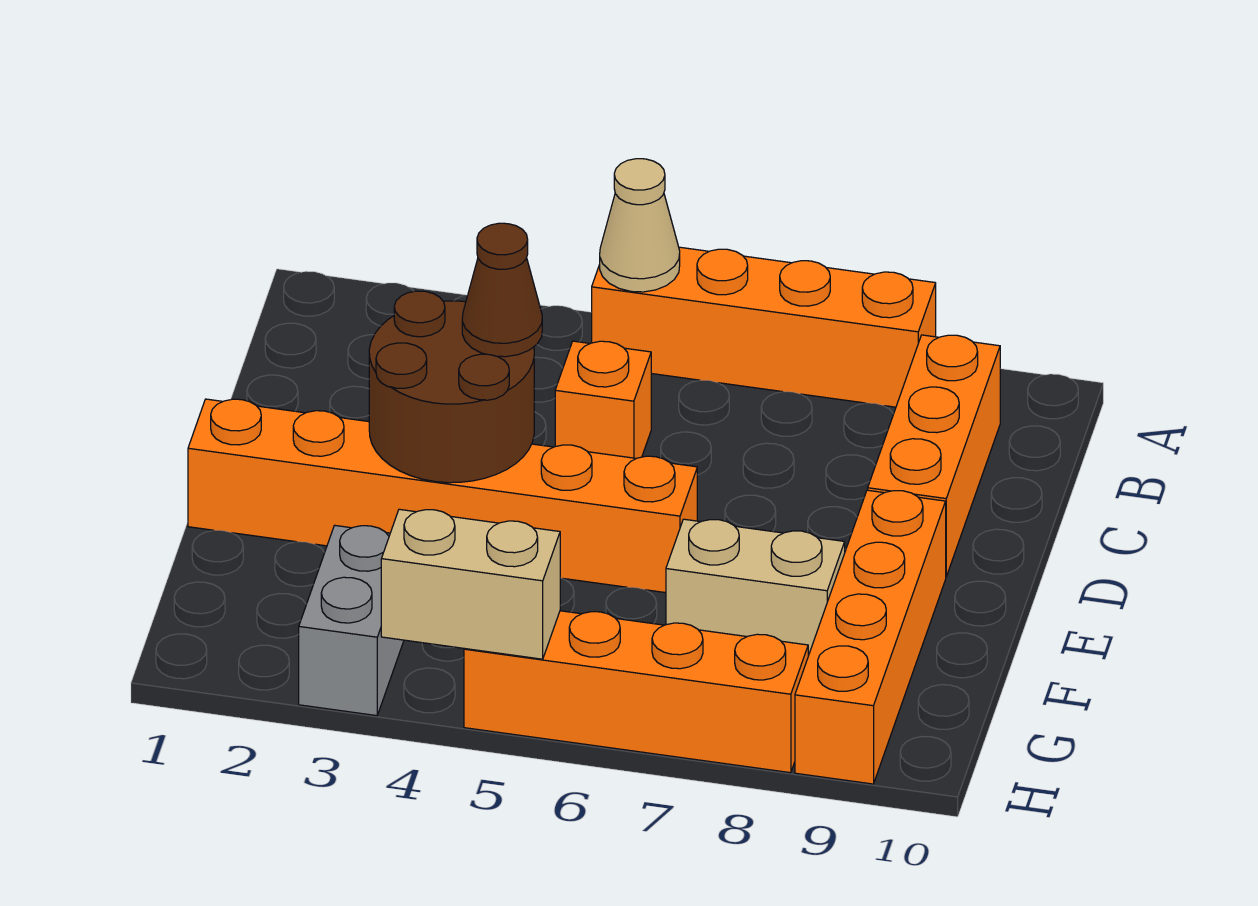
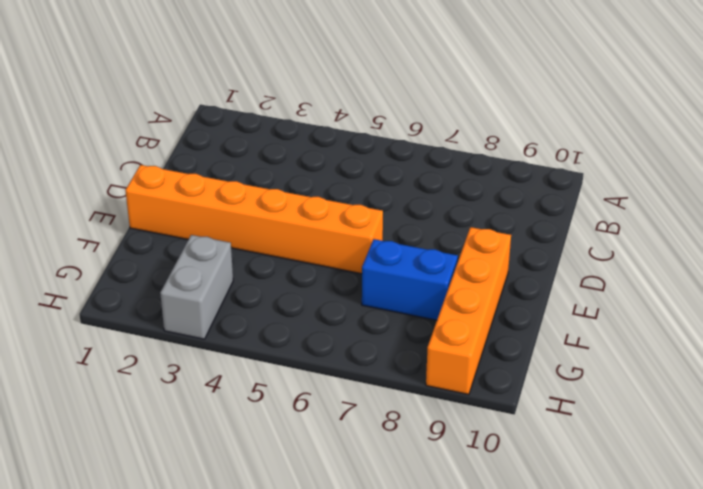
blue brick F7:F8 level 1 -> tan brick F7:F8 level 1
none -> orange brick A5:A8 level 1
none -> orange brick B9:D9 level 1
none -> orange brick C5 level 1

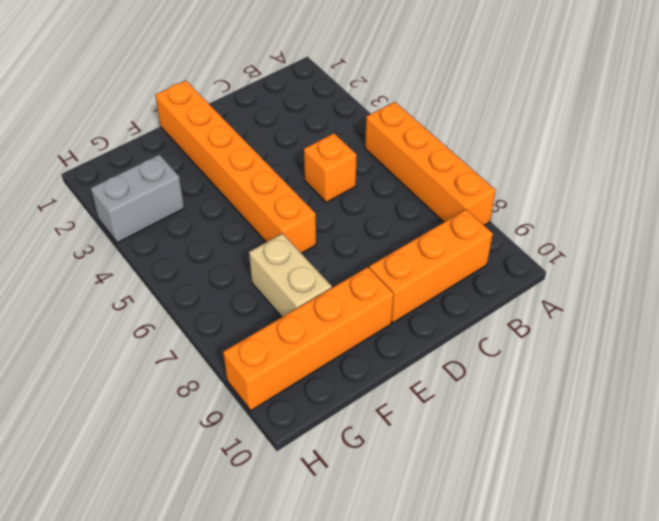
none -> orange brick H5:H8 level 1
none -> tan cone A5 level 2
none -> brown round brick D3:E4 level 2

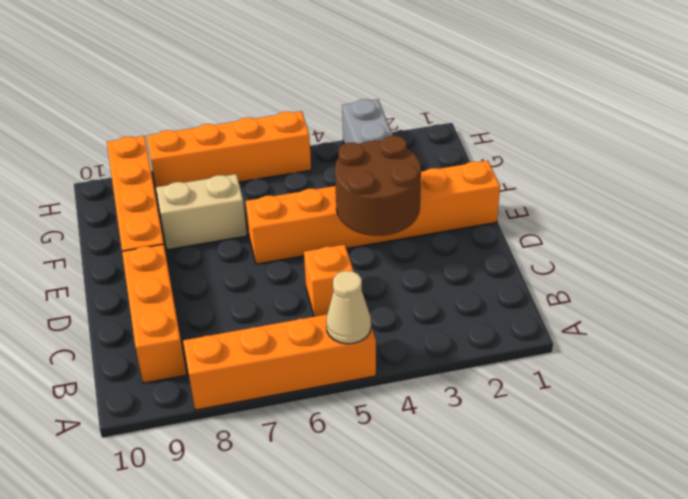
none -> tan brick H4:H5 level 2
none -> brown cone D4 level 3

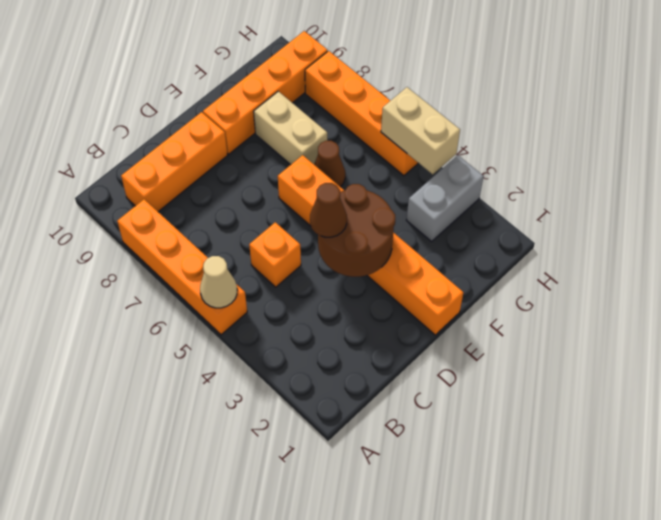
brown cone F6 level 1 -> none

